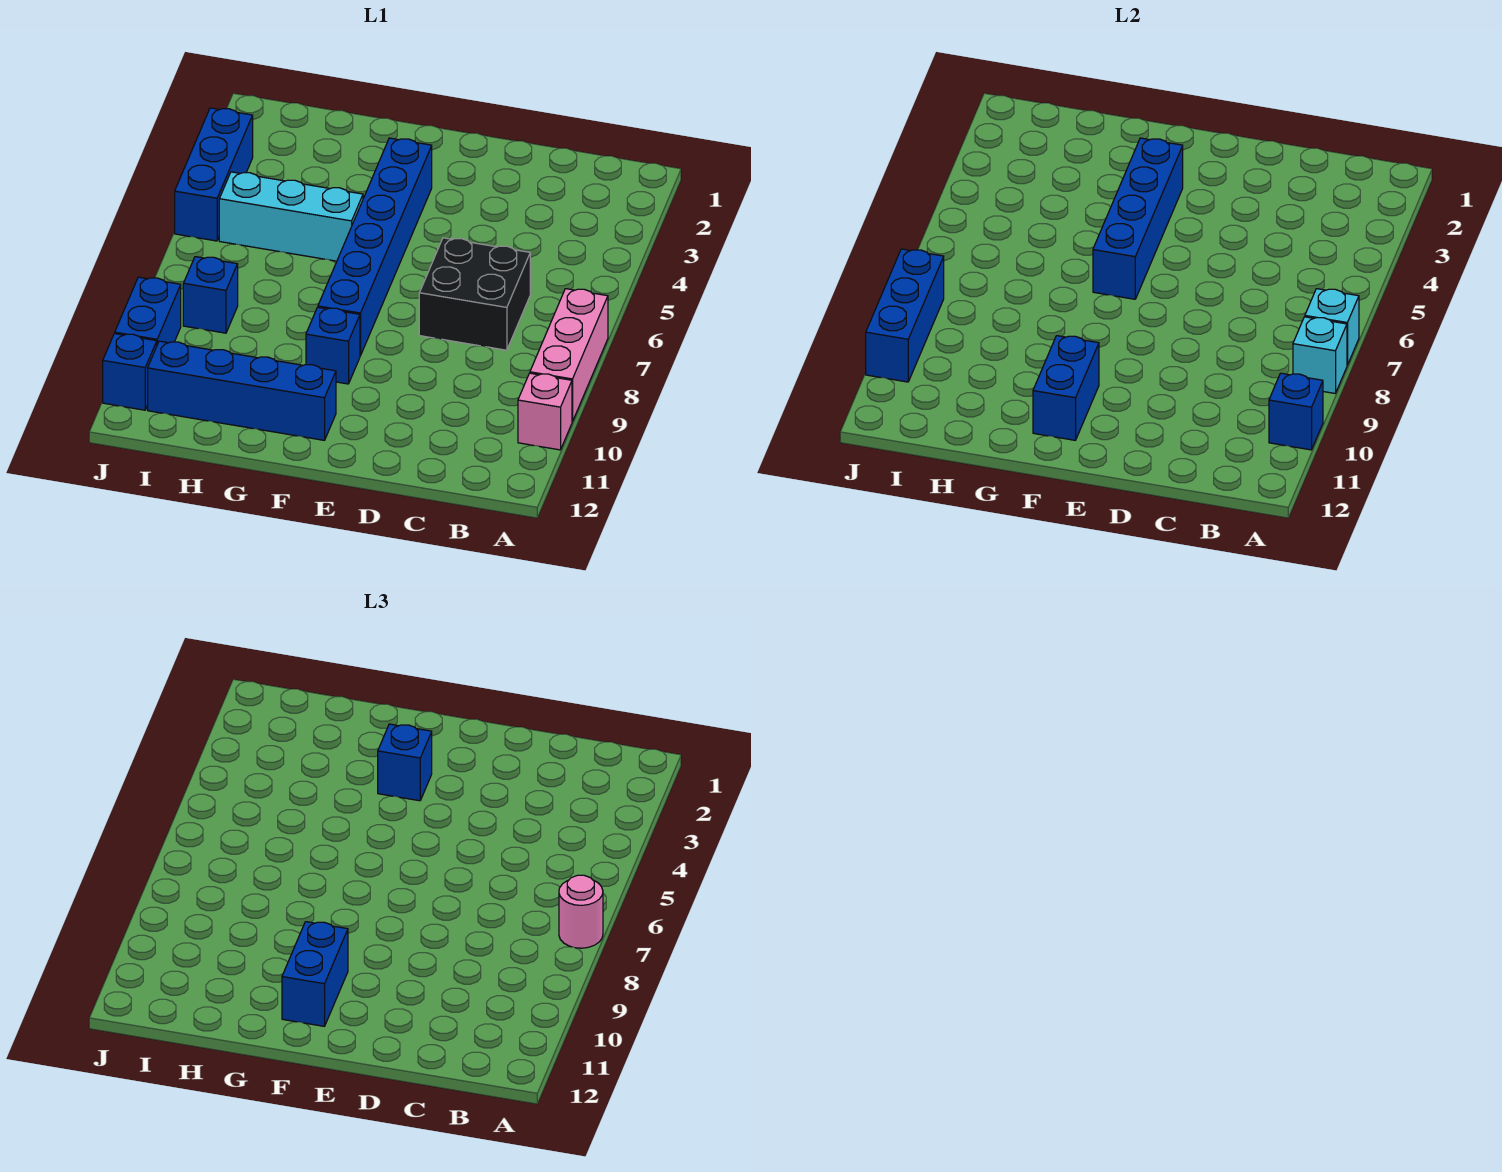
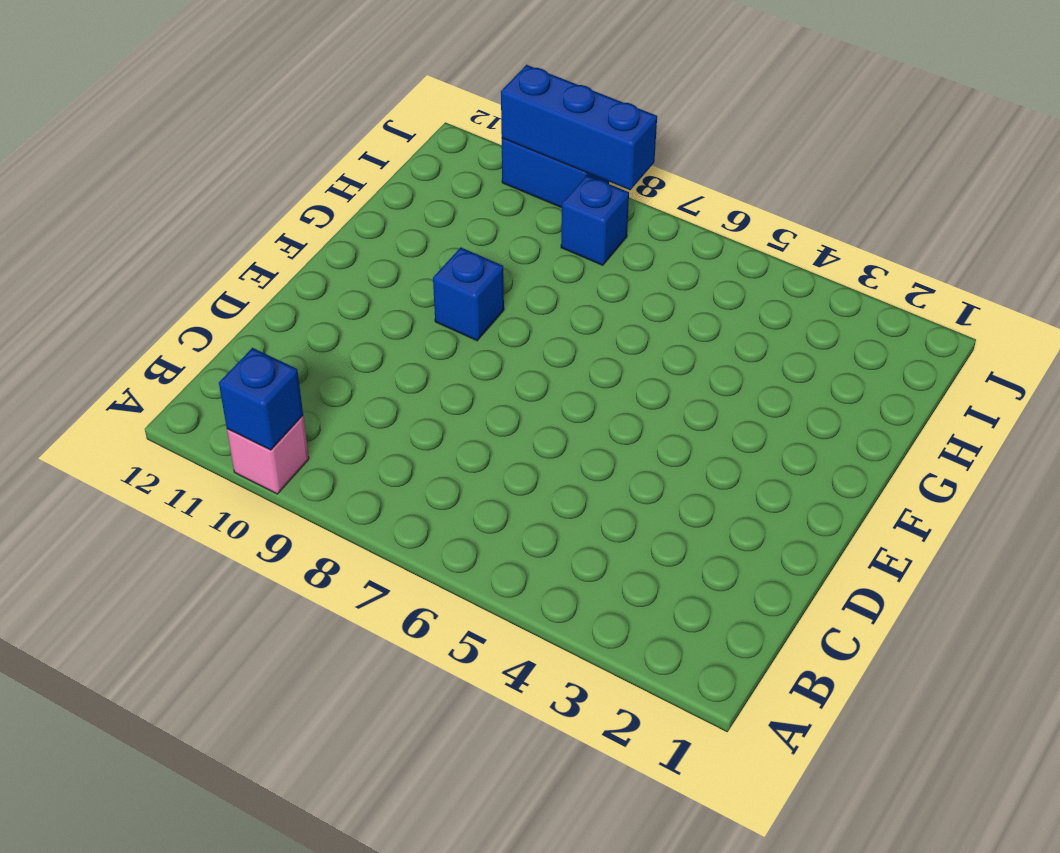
none -> pink brick A7:A9 level 1
none -> black brick C6:D7 level 1
none -> blue brick F3:F8 level 1

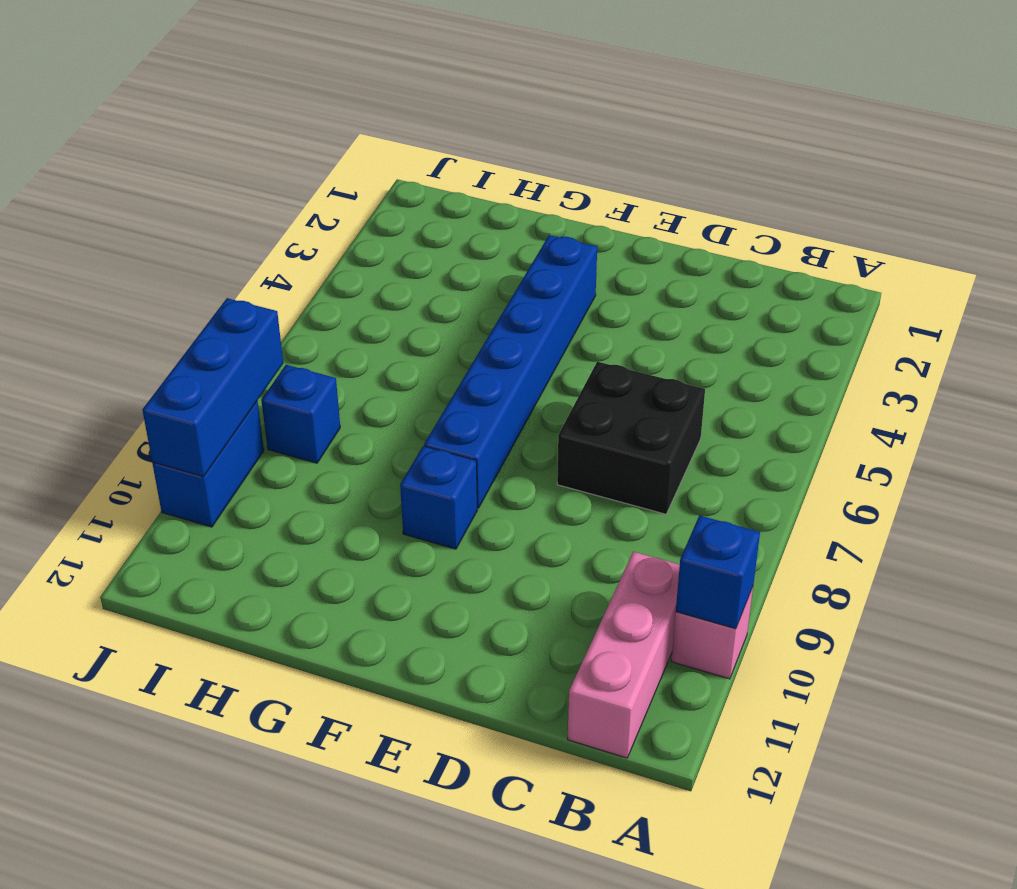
pink brick B10:B12 level 1 -> pink brick A7:A9 level 1
none -> blue brick F11:I11 level 1
none -> cyan brick G5:I5 level 1
none -> blue brick J3:J5 level 1

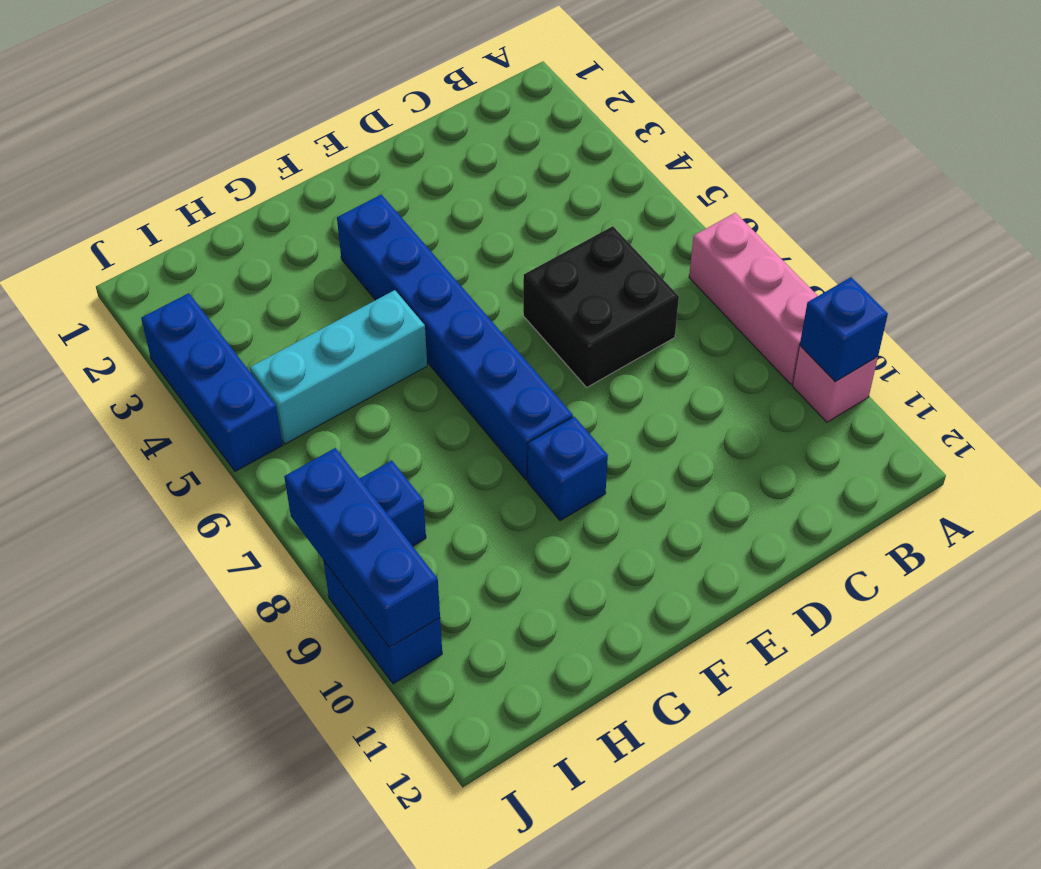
none -> blue brick F11:I11 level 1
none -> blue brick J11 level 1
none -> cyan brick A7 level 2

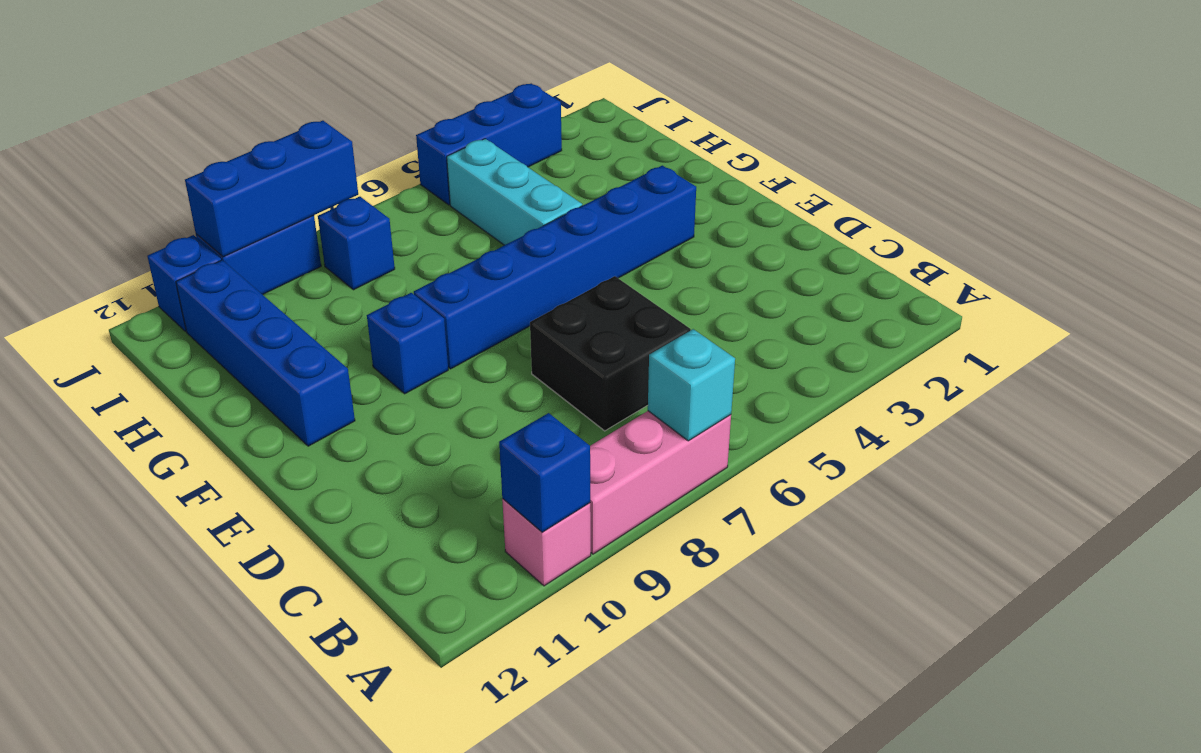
none -> cyan brick A8 level 2
none -> blue brick F3:F6 level 2
none -> blue brick F10:F11 level 2

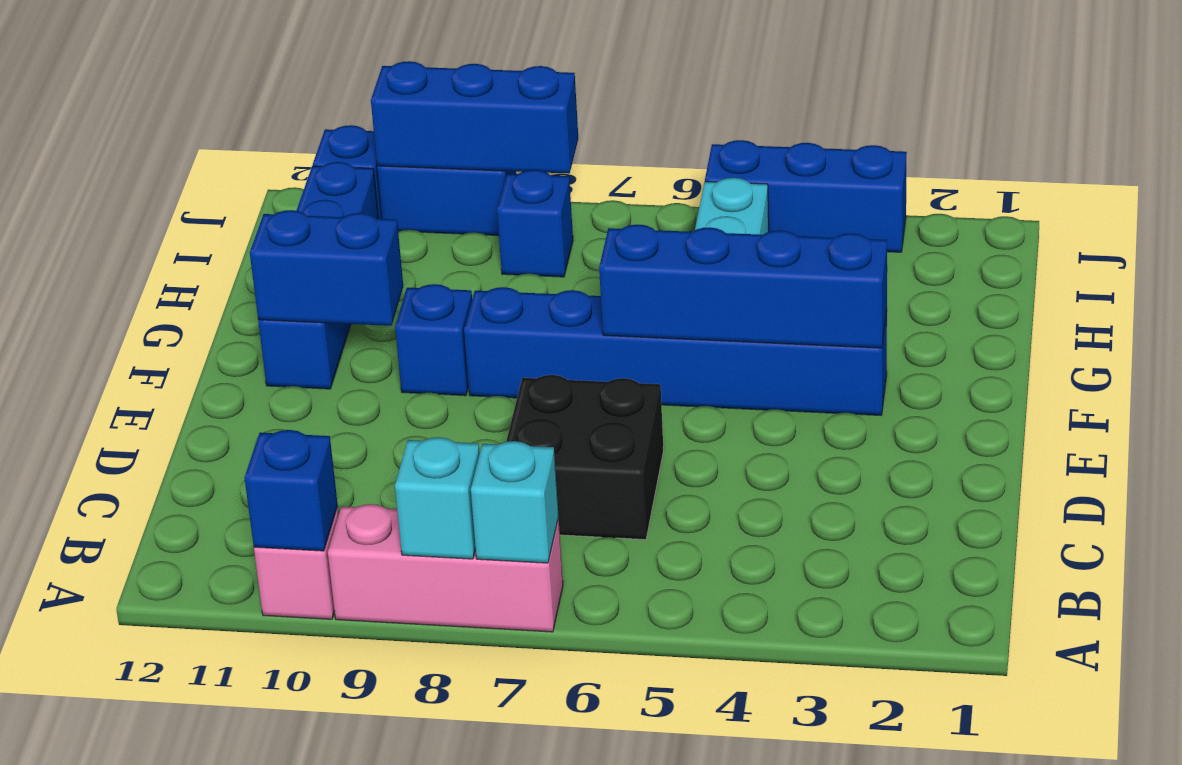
none -> pink round brick A7 level 3
none -> blue brick F3 level 3
none -> blue brick F10:F11 level 3

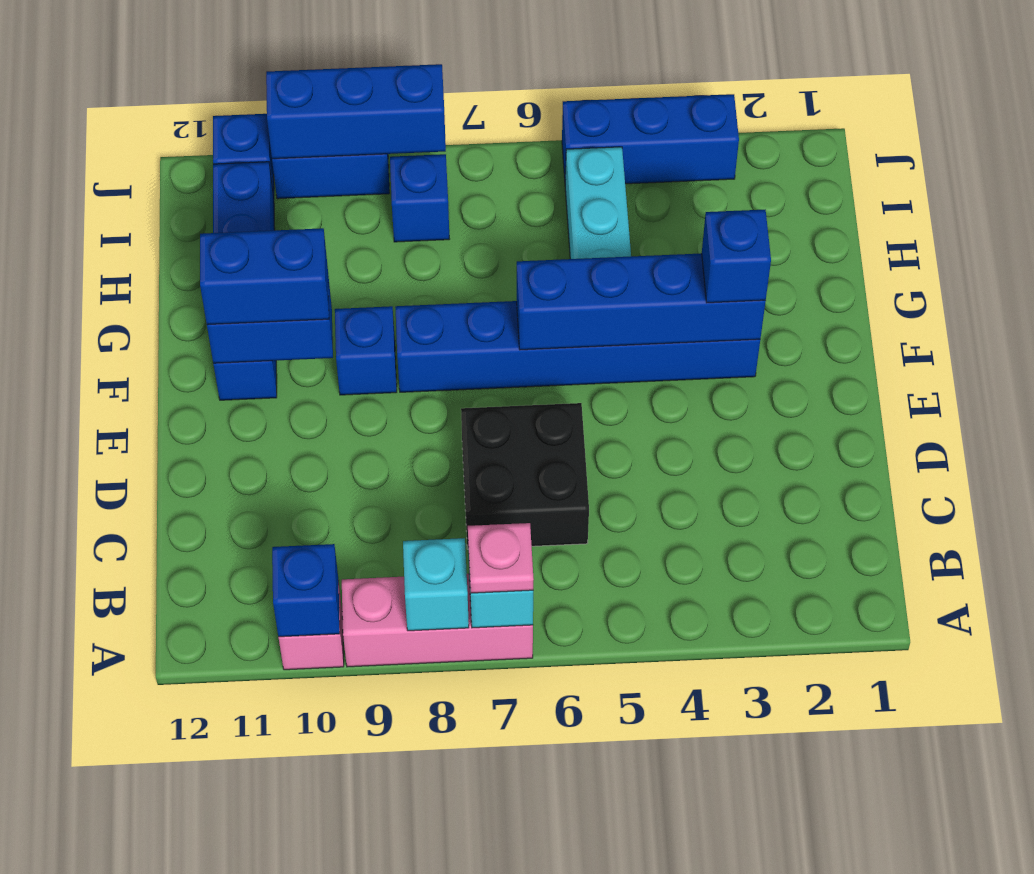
pink plate A7 level 3 -> pink round brick A7 level 3

